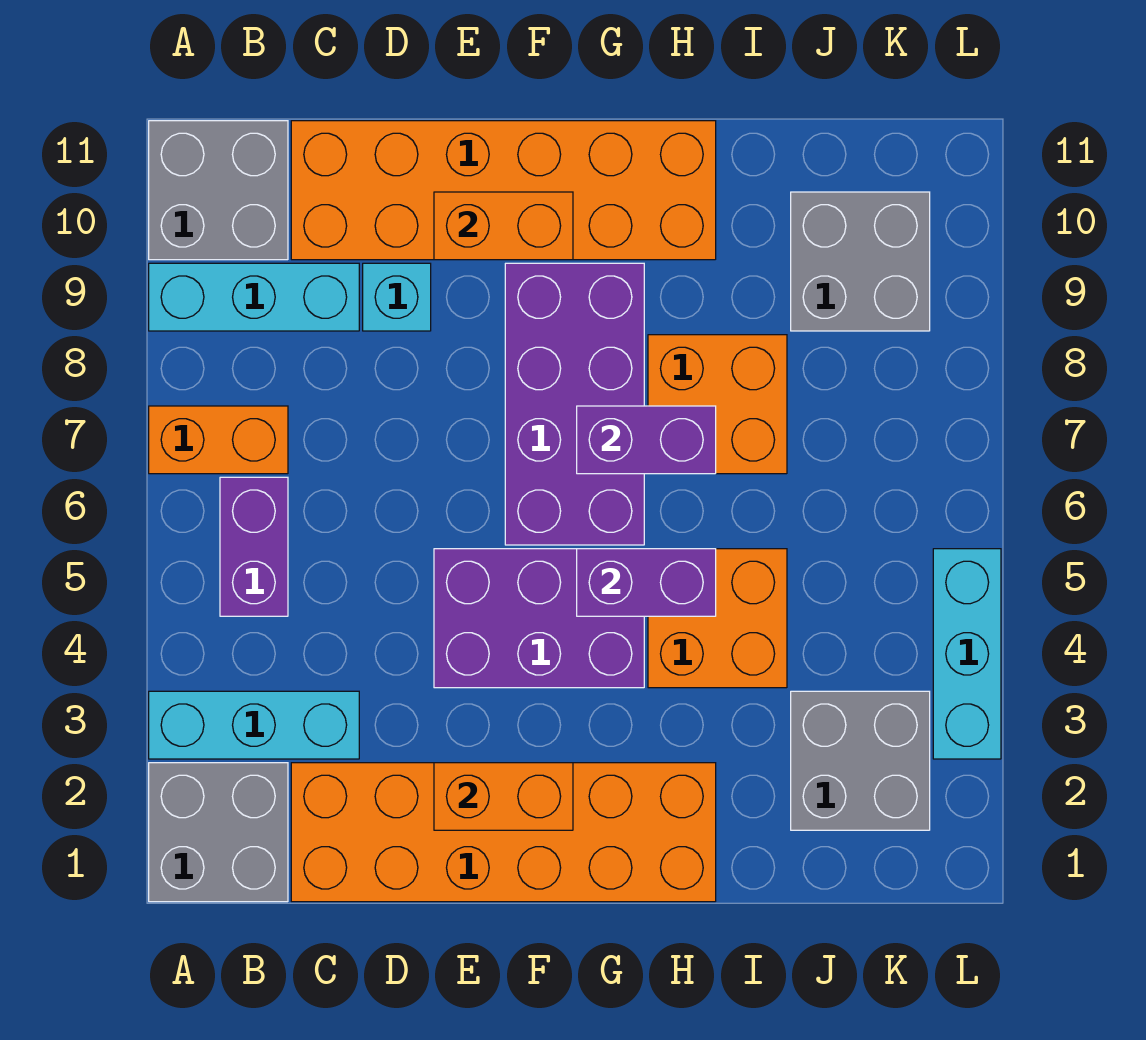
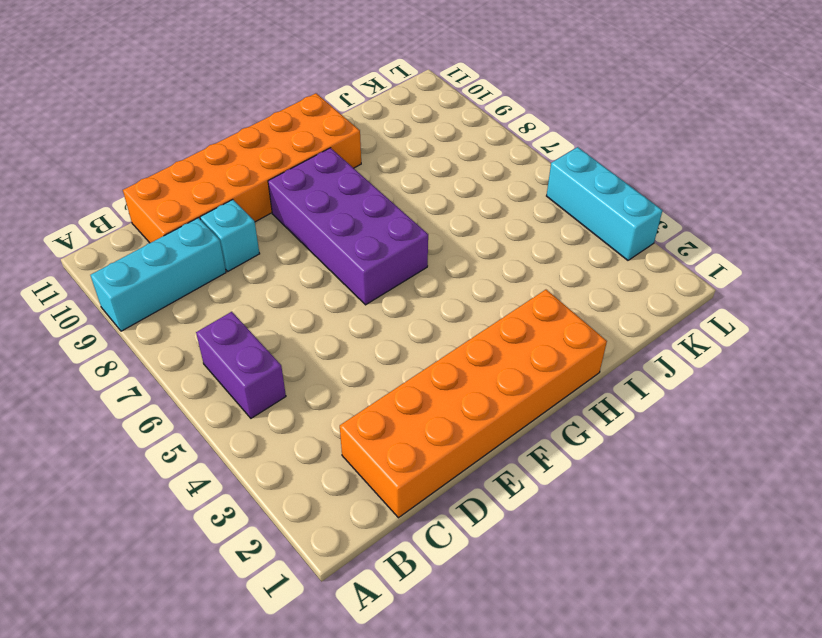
none -> grey brick A1:B2 level 1
none -> cyan brick A3:C3 level 1
none -> orange brick A7:B7 level 1

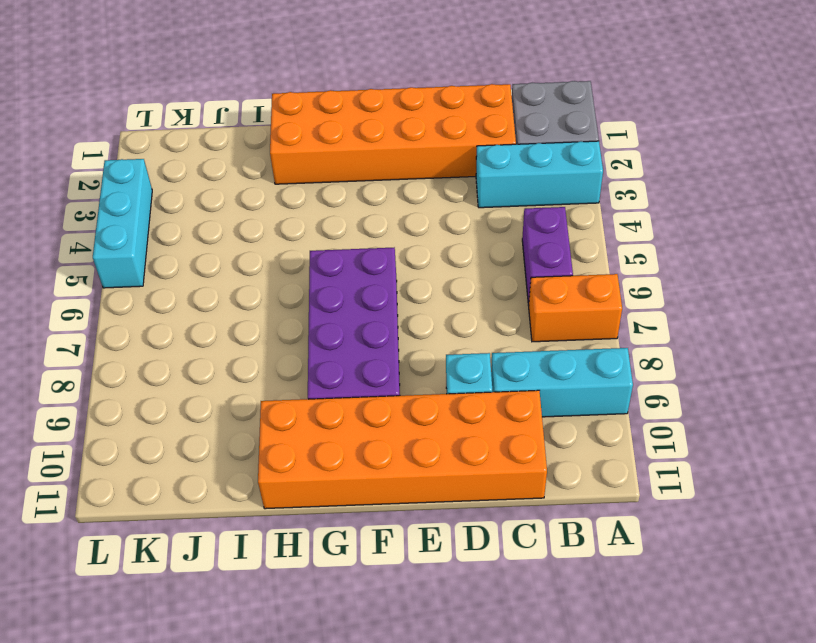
none -> grey brick A10:B11 level 1
none -> purple brick E4:G5 level 1
none -> orange brick H4:I5 level 1

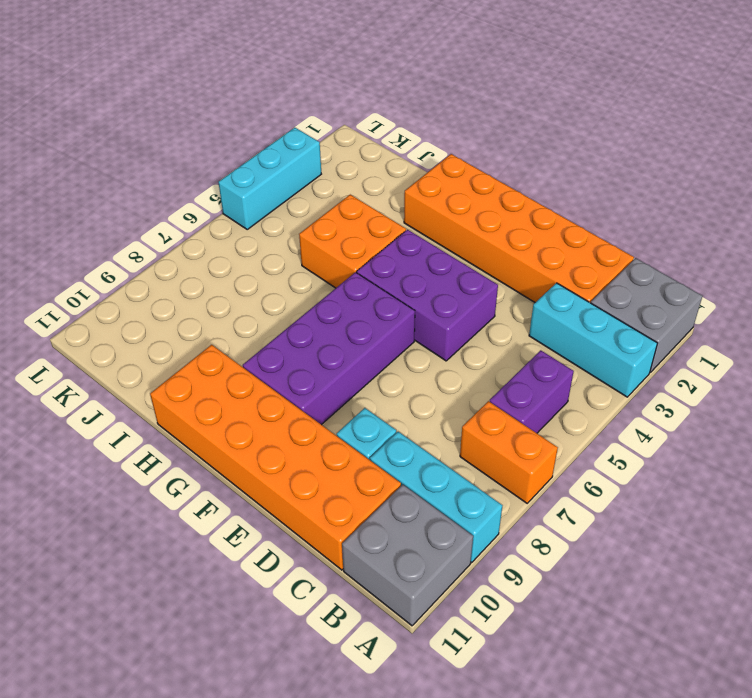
none -> orange brick H7:I8 level 1
none -> grey brick J2:K3 level 1
none -> grey brick J9:K10 level 1

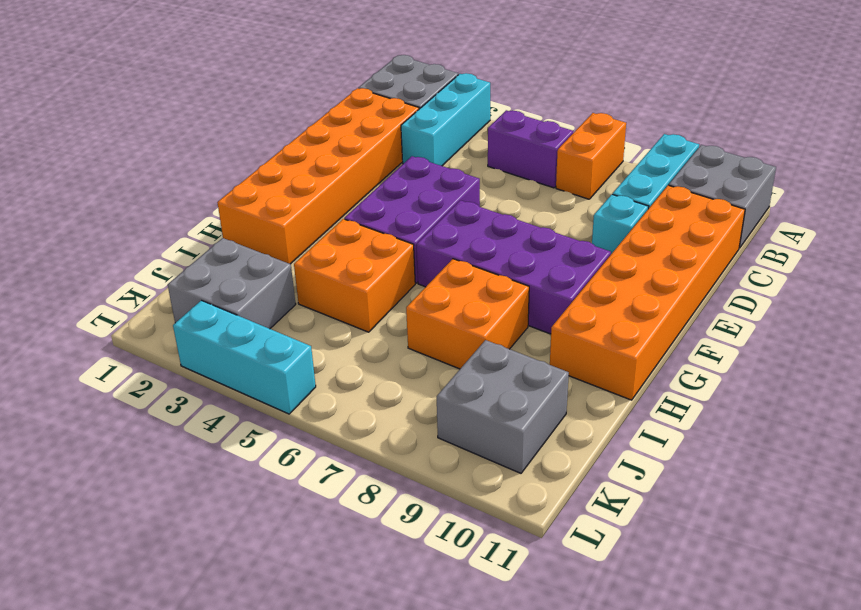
none -> orange brick E2:F2 level 2
none -> orange brick E10:F10 level 2
none -> purple brick G5:H5 level 2

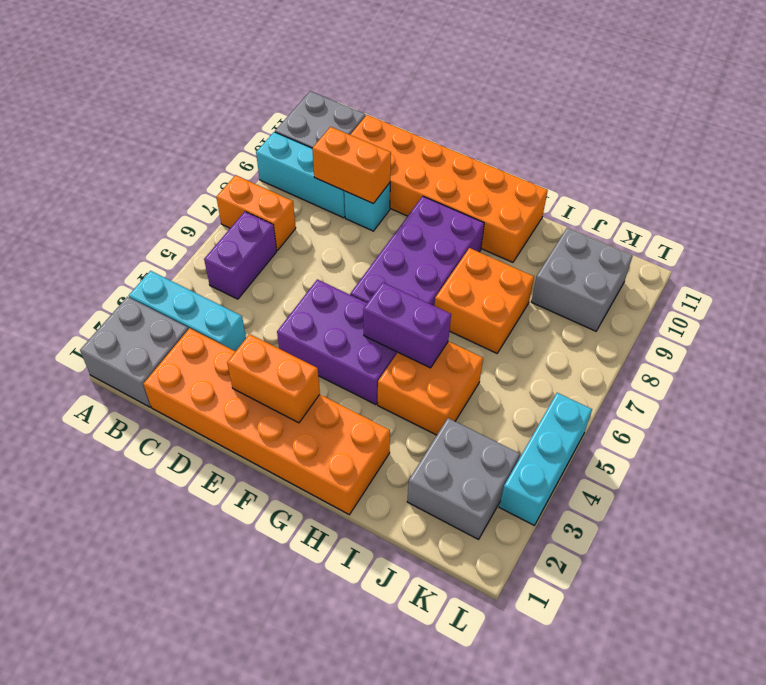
orange brick C9:D9 level 2 -> orange brick E10:F10 level 2
none -> purple brick G7:H7 level 2

